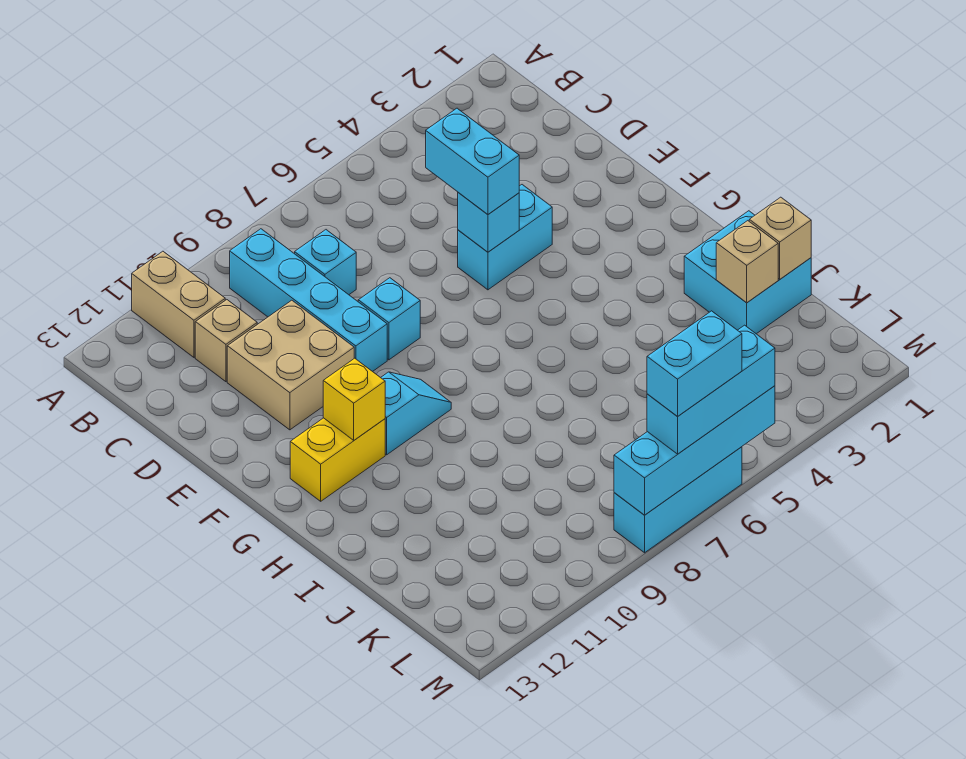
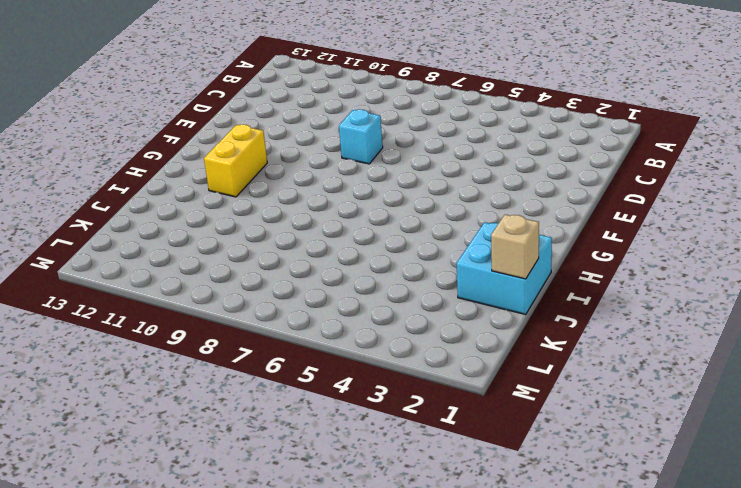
yellow brick G11:H11 level 1 -> yellow brick G11:G12 level 1
none -> tan brick A11:B11 level 1
none -> cyan brick B9:E9 level 1
none -> cyan brick C8 level 1

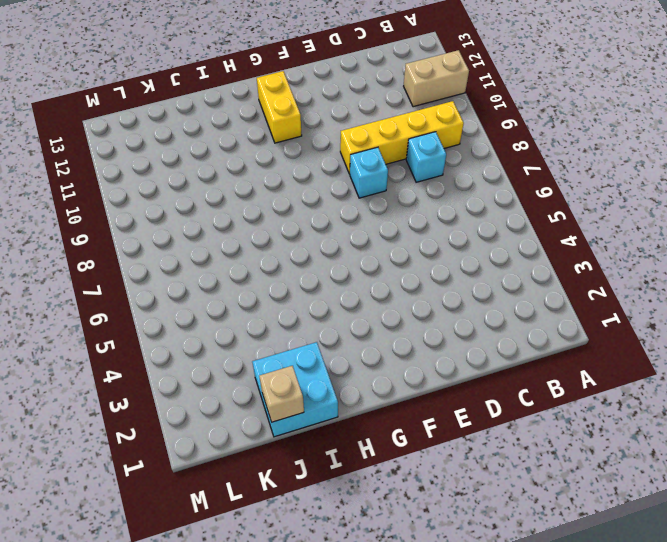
yellow brick B9:E9 level 1 -> cyan brick B9:E9 level 1
none -> tan brick C11 level 1
none -> tan brick D10:E11 level 1
none -> cyan brick E4:E5 level 1

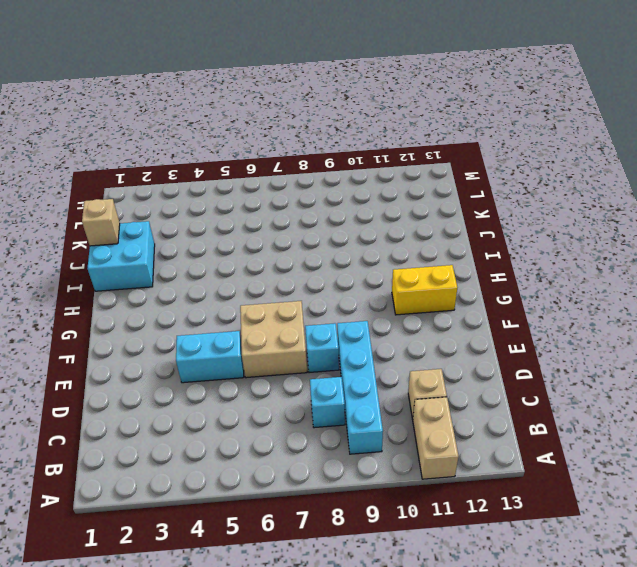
tan brick E6:F7 level 1 -> tan brick D10:E11 level 1
none -> cyan slope G9:G10 level 1 top 10
none -> cyan brick M6:M8 level 1
none -> cyan brick E5 level 2

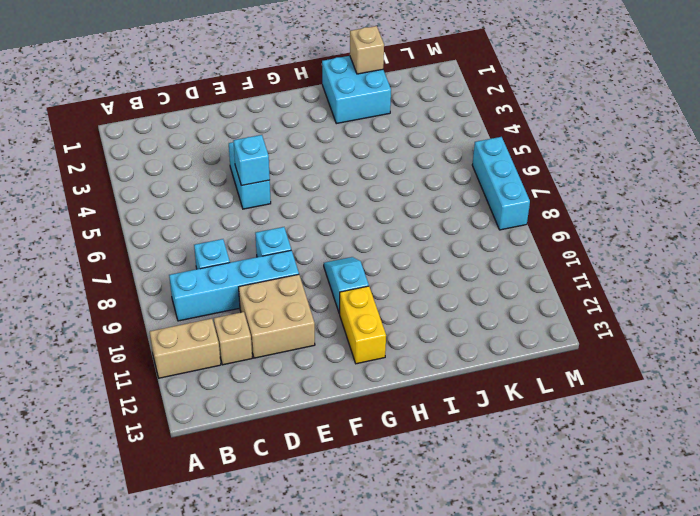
none -> yellow brick G11 level 2
none -> tan brick J2 level 2
none -> cyan brick M5:M8 level 2

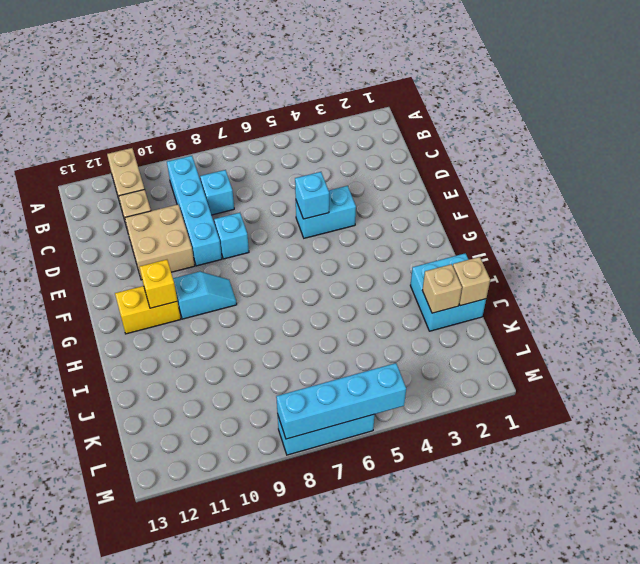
none -> cyan brick D5:E5 level 3
none -> cyan brick M5:M7 level 3
none -> cyan brick M6:M7 level 4

